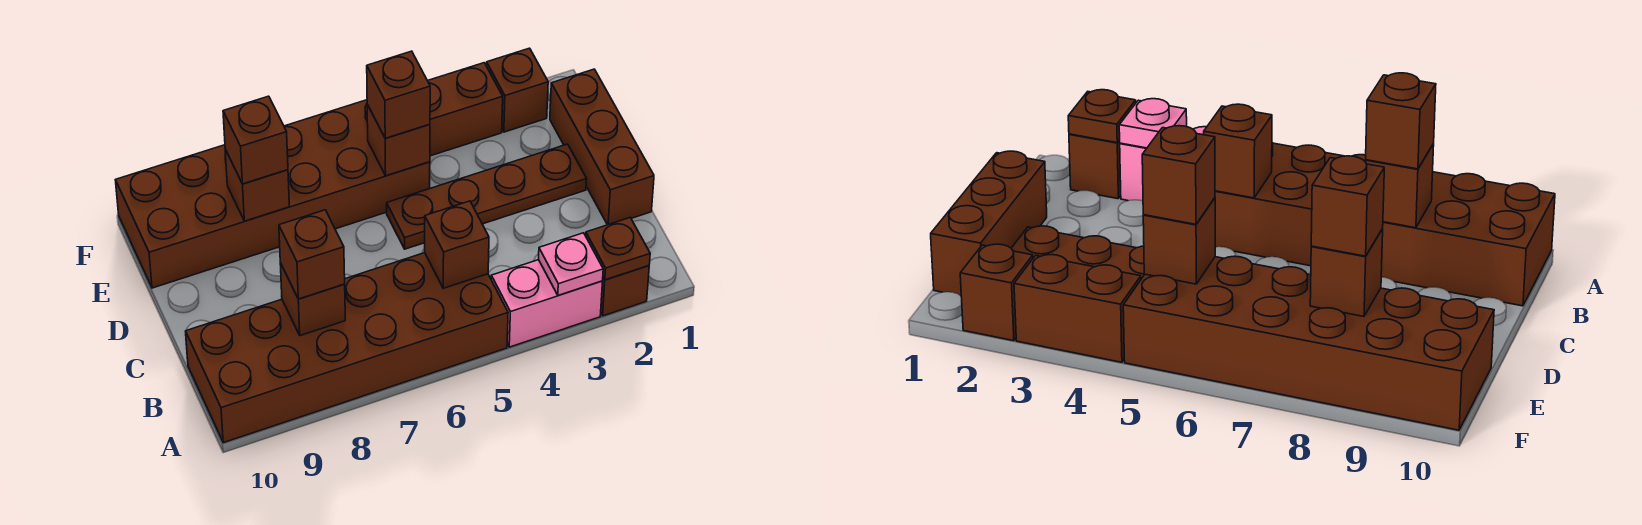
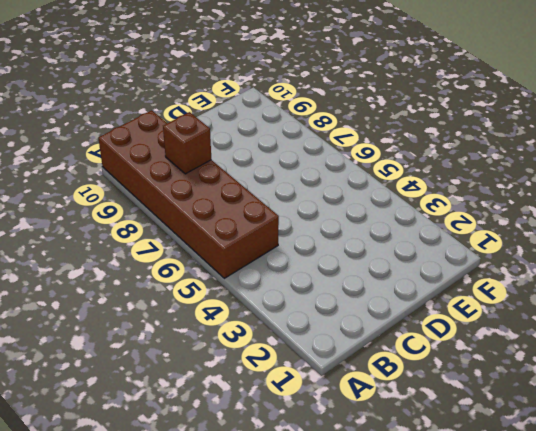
none -> brown brick A2 level 1
none -> pink brick A3:A4 level 1
none -> brown brick C1:E1 level 1

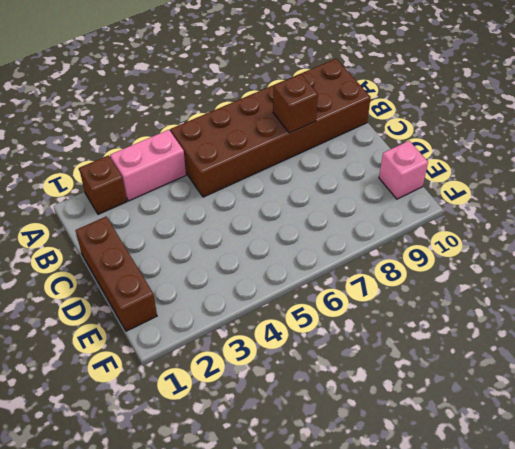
pink brick E10 level 1 -> brown brick E5:F10 level 1
none -> brown plate D2:D5 level 1
none -> brown brick F2 level 1
none -> brown brick F3:F4 level 1

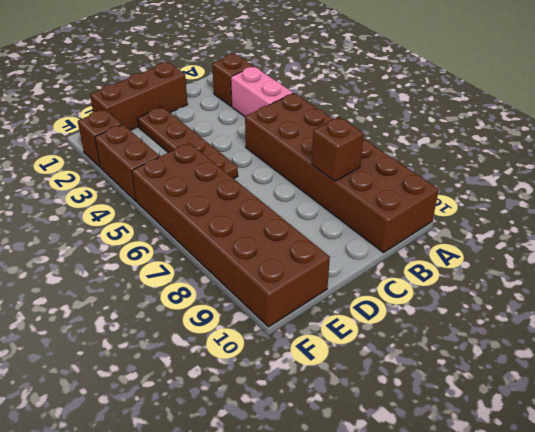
none -> brown plate A2 level 2
none -> pink plate A3 level 2
none -> brown brick B5 level 2

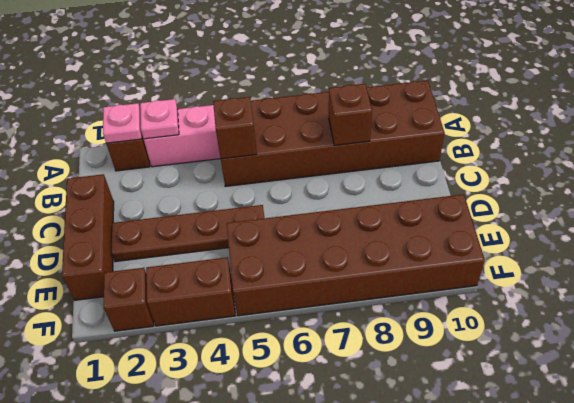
pink plate A2 level 2 -> brown plate A2 level 2
none -> brown brick E5 level 2
none -> brown brick E8 level 2
none -> brown brick B8 level 3

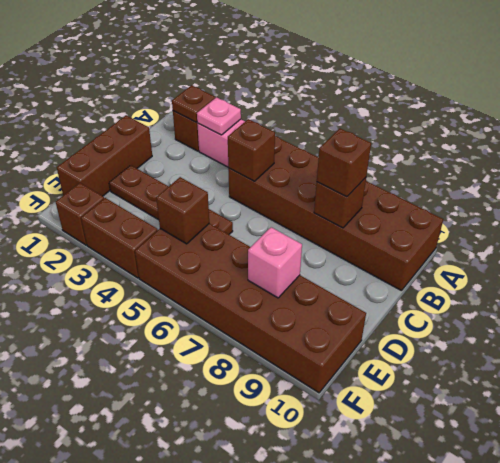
pink brick E8 level 2 -> brown brick E8 level 2
none -> brown brick E5 level 3
none -> brown brick E8 level 3

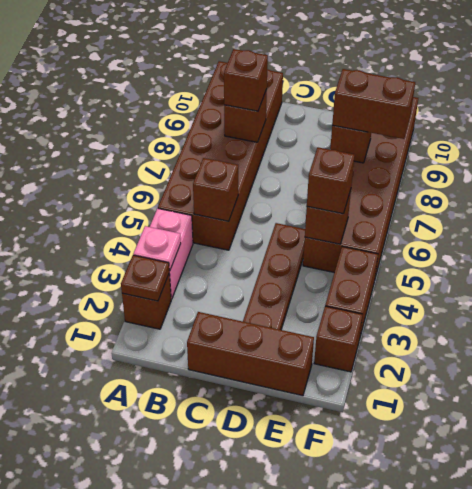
brown brick E8:F8 level 3 -> brown brick E8 level 3

